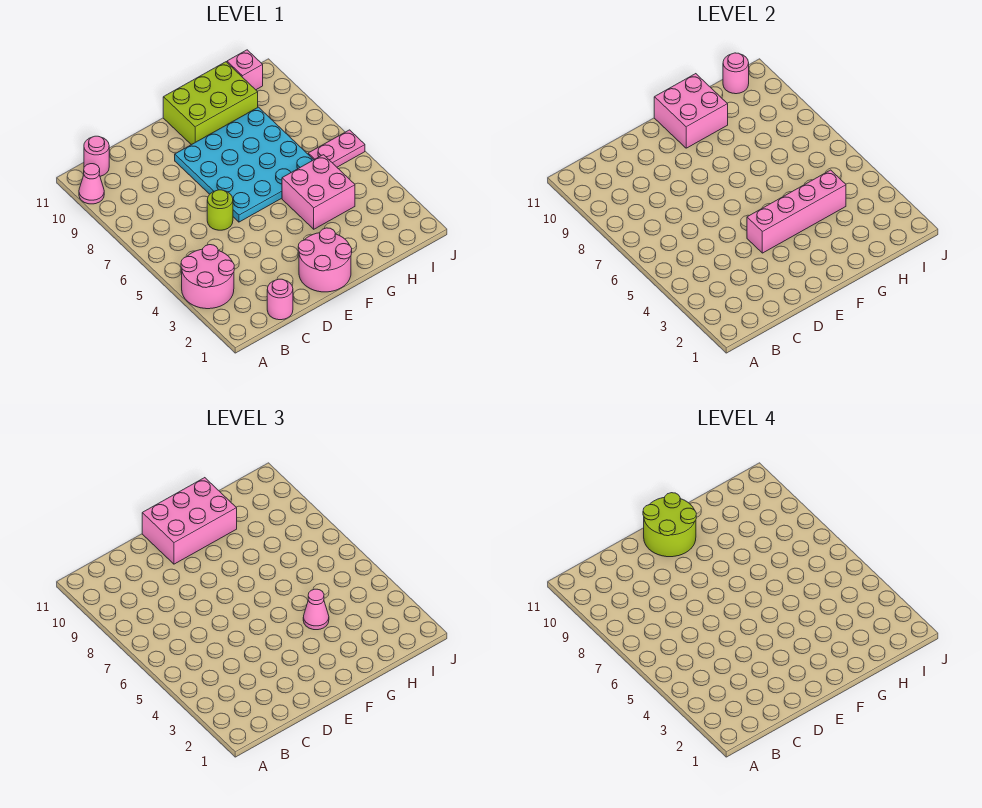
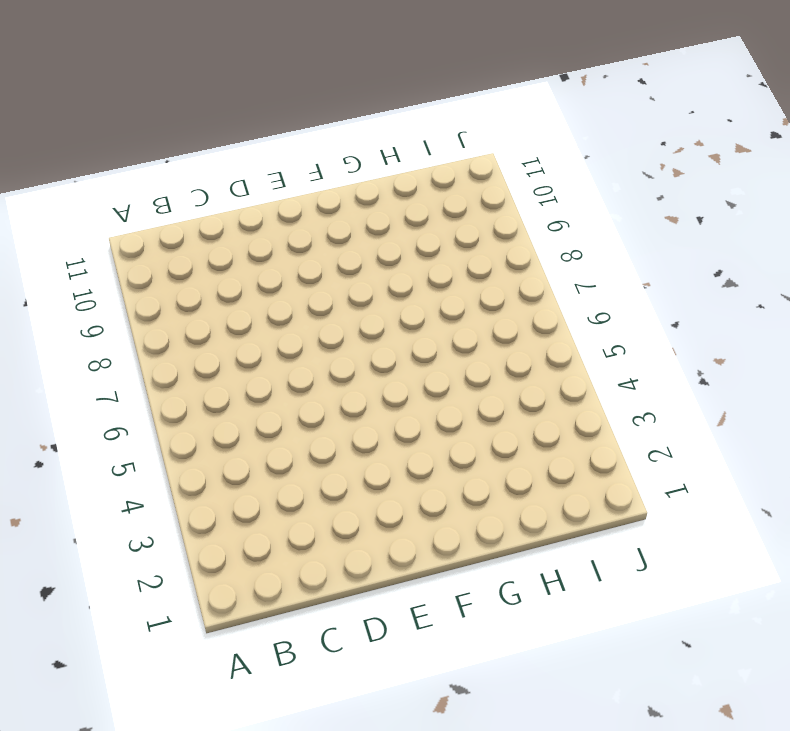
none -> pink round brick A3:B4 level 1
none -> pink cone A10 level 1
none -> pink round brick B11 level 1

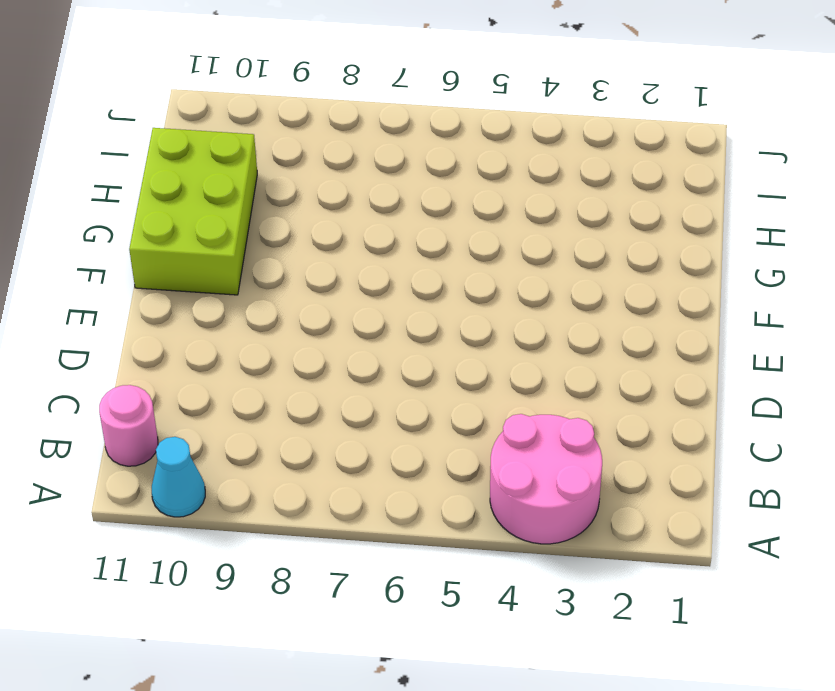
cyan cone A10 level 1 -> pink cone A10 level 1
none -> pink round brick C1 level 1
none -> lime round brick D6 level 1
none -> pink round brick E1:F2 level 1

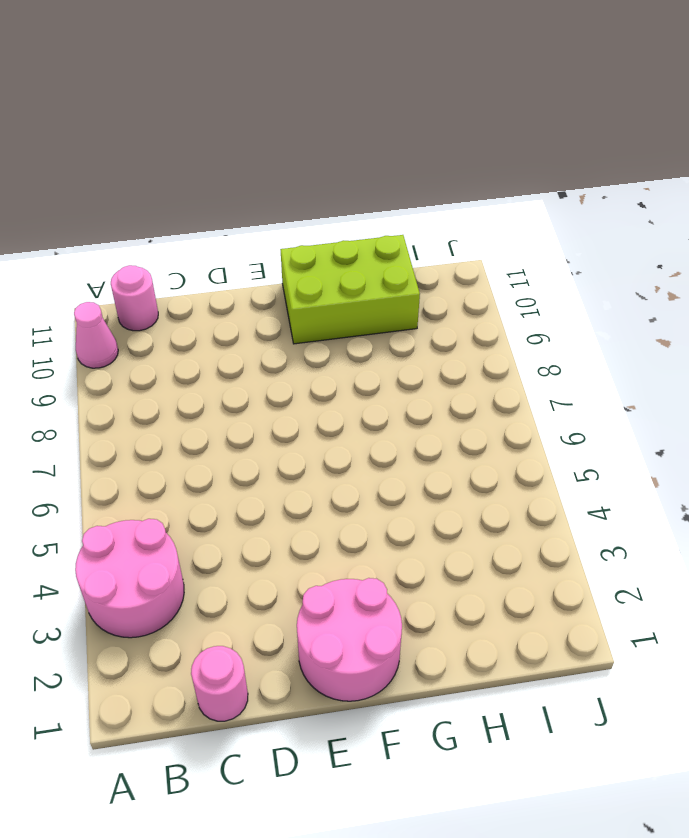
none -> lime round brick D6 level 1
none -> cyan plate E6:H9 level 1
none -> pink brick G4:H5 level 1

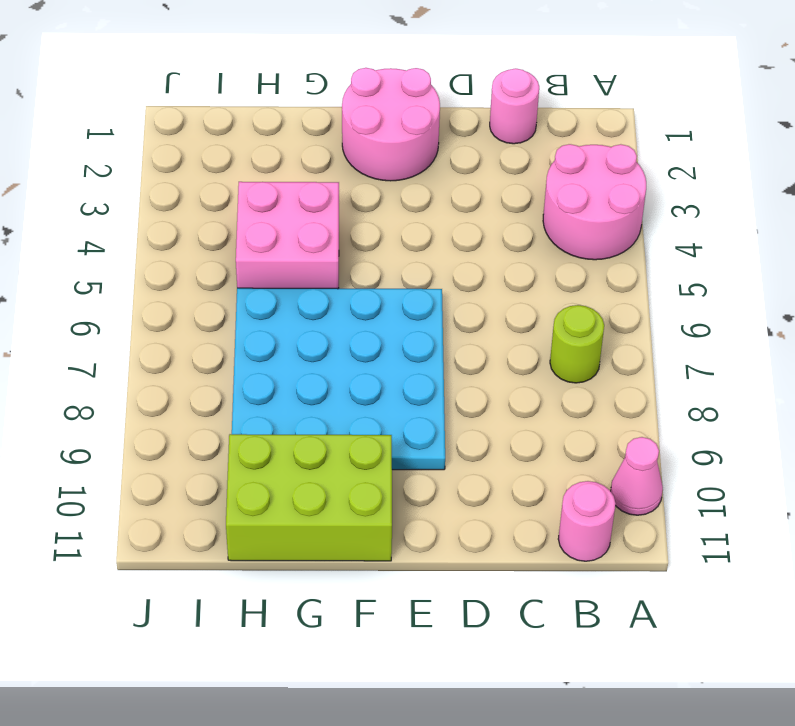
lime round brick B7 level 1 -> lime round brick D6 level 1
none -> pink plate I6:J6 level 1
none -> pink brick I11 level 1
none -> pink brick E4:H4 level 2

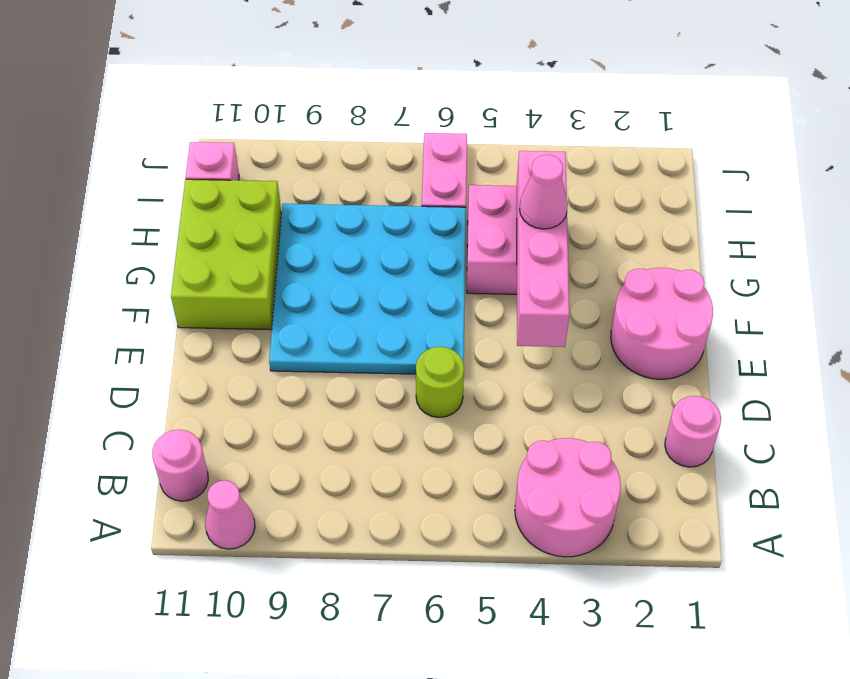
none -> pink brick F10:G11 level 2
none -> pink round brick I11 level 2
none -> pink brick E10:G11 level 3

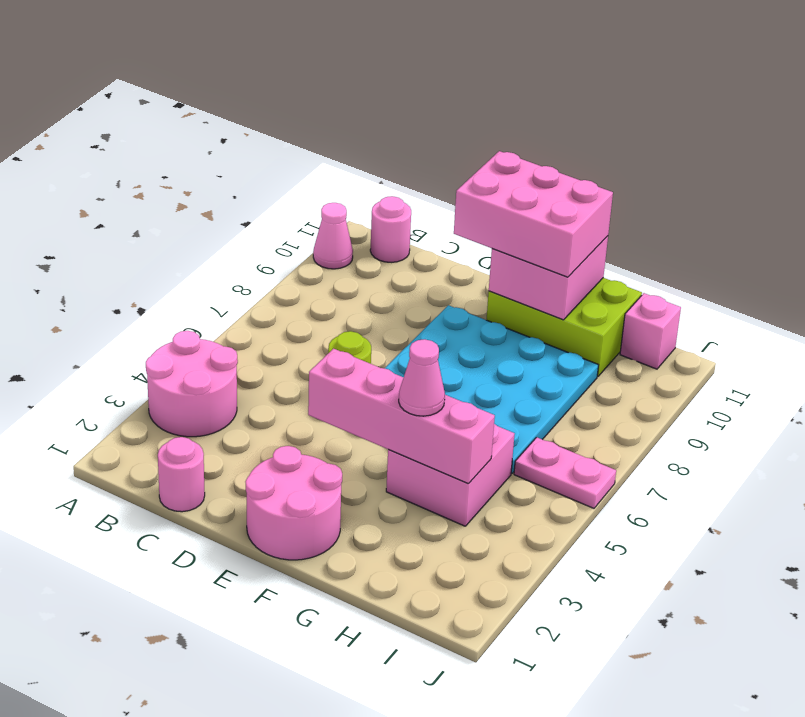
none -> pink round brick I11 level 2
none -> lime round brick E10:F11 level 4

